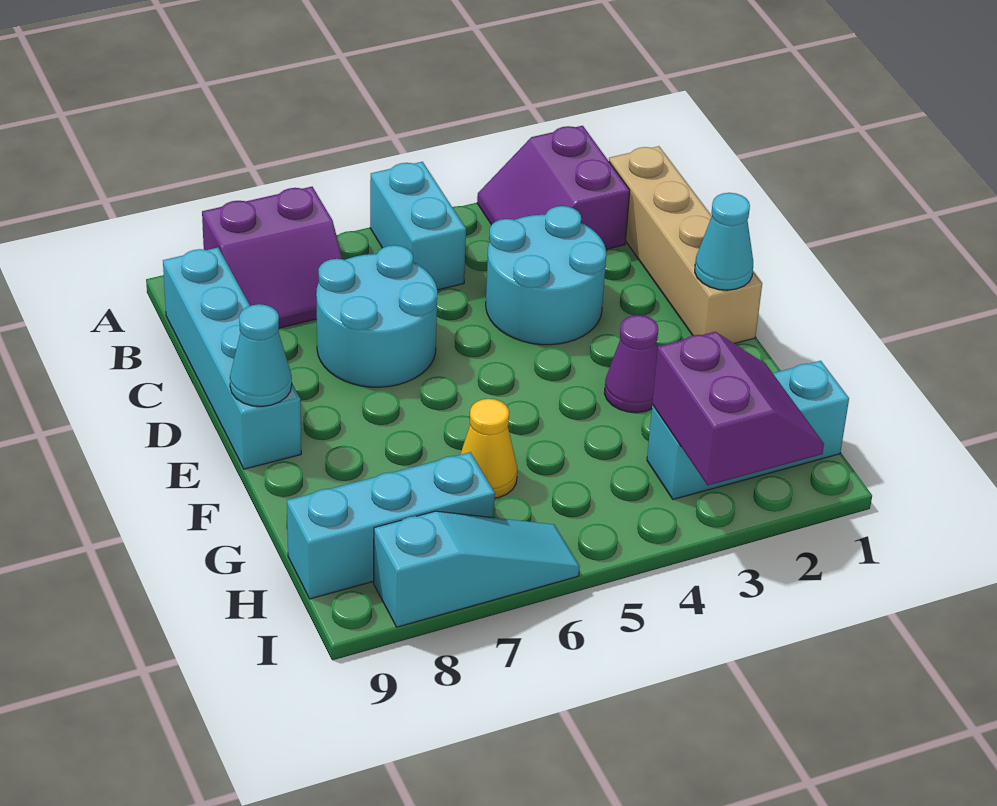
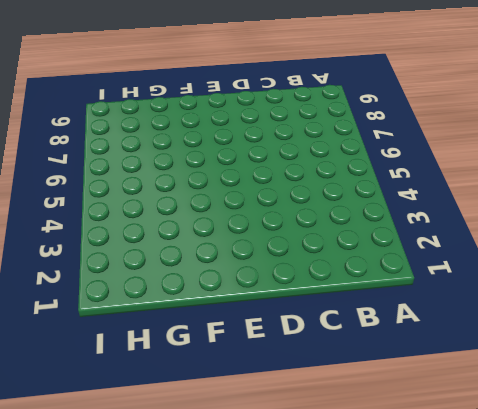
none -> purple slope A2:B3 level 1 top 2
none -> cyan brick A5:B5 level 1
none -> purple slope A7:B8 level 1 top A

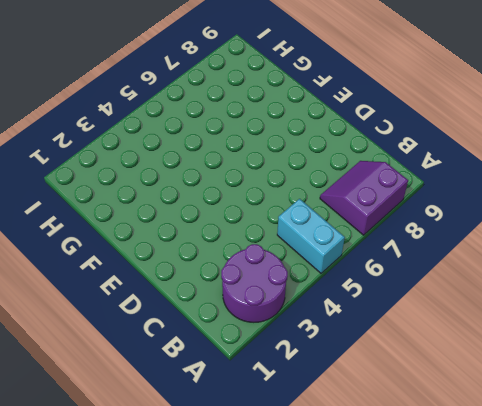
purple round brick A2:B3 level 1 -> purple slope A2:B3 level 1 top 2
none -> tan brick B1:E1 level 1
none -> cyan brick B9:E9 level 1
none -> cyan round brick C3:D4 level 1

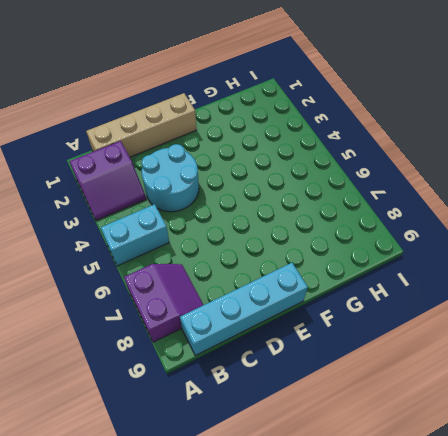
none -> cyan round brick C6:D7 level 1
none -> purple cone F3 level 1
none -> yellow cone G6 level 1

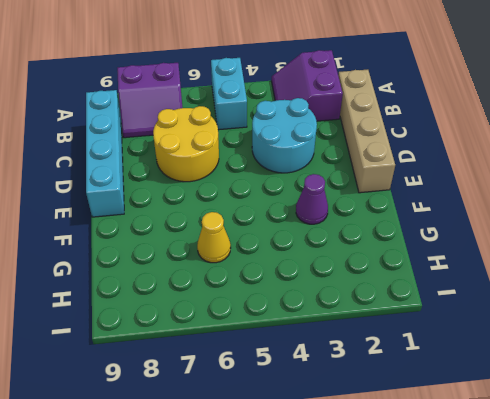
yellow round brick C6:D7 level 1 -> cyan round brick C6:D7 level 1
none -> cyan brick H1:H3 level 1
none -> cyan brick H7:H9 level 1
none -> cyan slope I6:I8 level 1 top 8

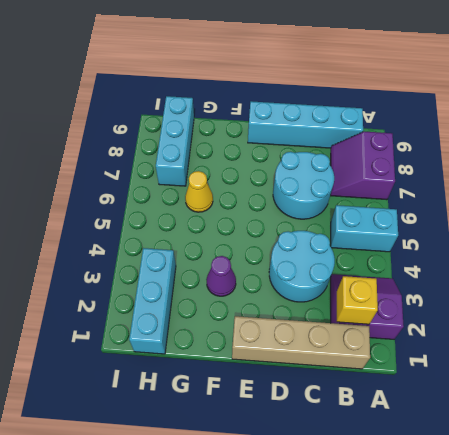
yellow brick B2 level 2 -> none
none -> cyan slope I6:I8 level 1 top 8
none -> cyan cone E1 level 2
none -> cyan cone E9 level 2

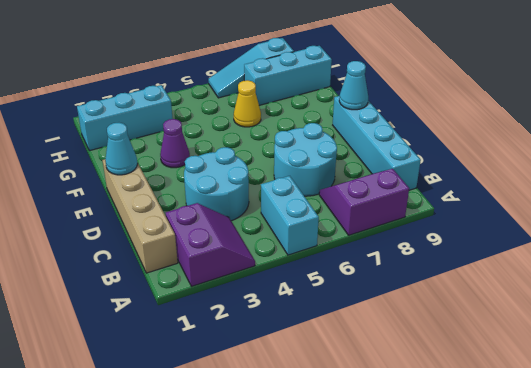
none -> purple slope H2:I3 level 2 top 3

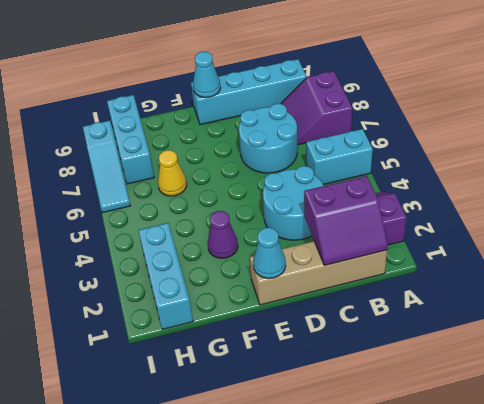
purple slope B1:C2 level 2 top 2 -> purple slope H2:I3 level 2 top 3

